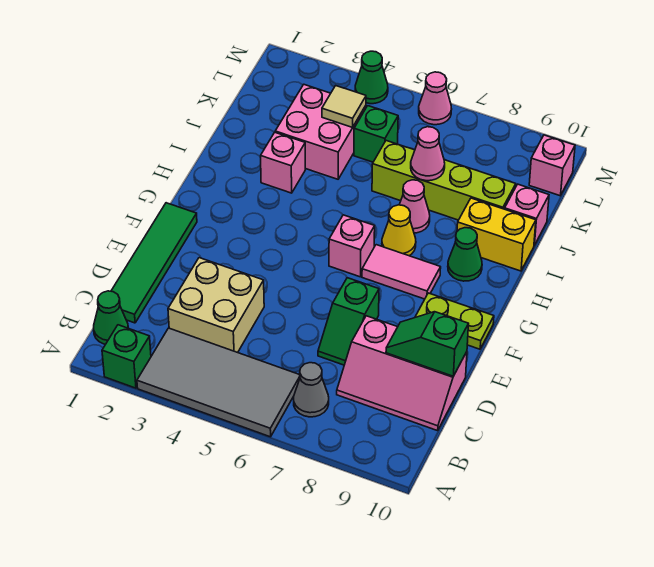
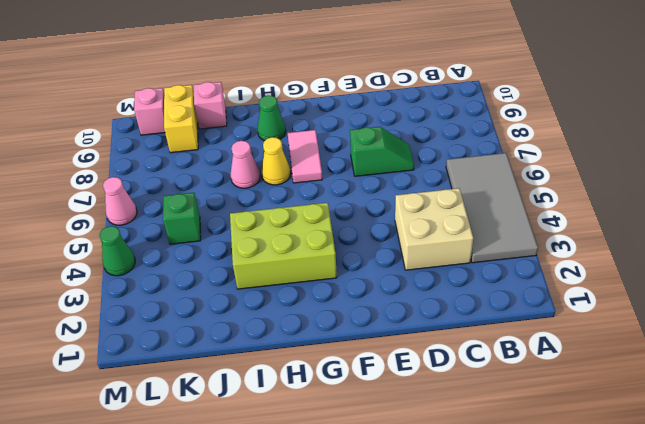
lime brick G3:I4 level 1 -> pink brick I3 level 1
yellow brick K9:K10 level 1 -> yellow brick I9:I10 level 1
none -> green brick A2 level 1
none -> green cone B1 level 1
none -> grey cone B7 level 1

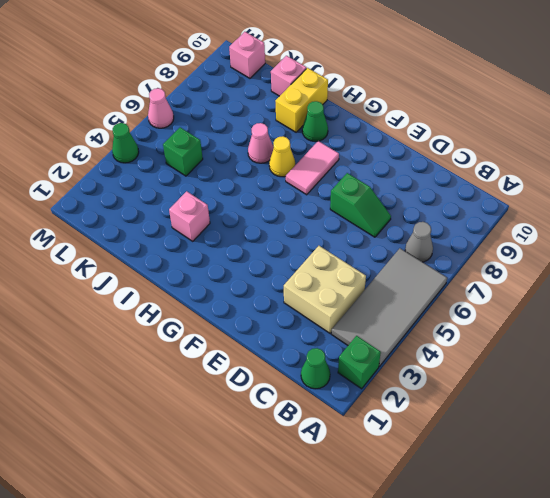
none -> green tile C1:F1 level 1
none -> pink slope C8:D10 level 1 top D
none -> lime plate F9:F10 level 1

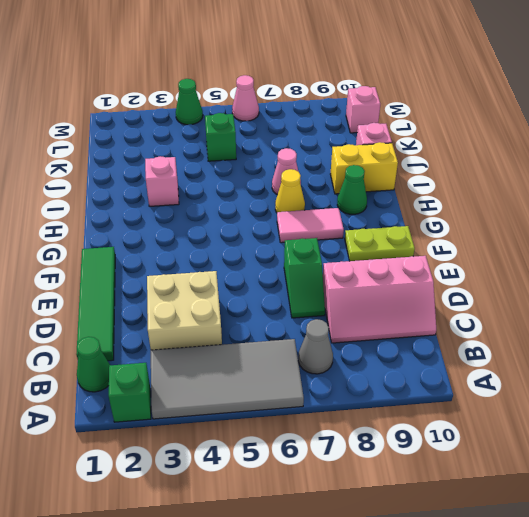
none -> pink brick G6 level 1
none -> pink brick J3:K4 level 1
none -> lime brick J6:J9 level 1

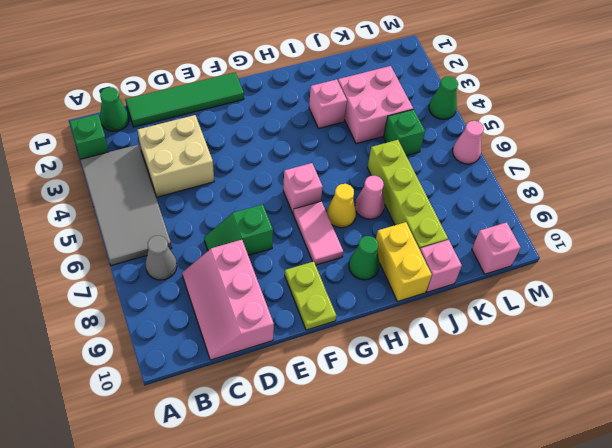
none -> green slope D9:D10 level 2 top 10
none -> pink cone J7 level 2
none -> tan tile K4 level 2

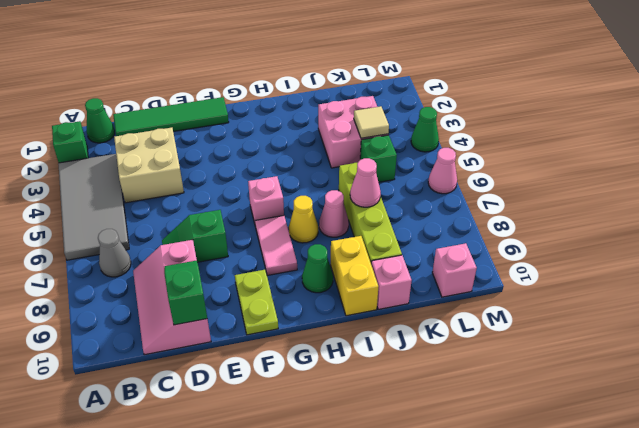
none -> pink brick I3 level 1

